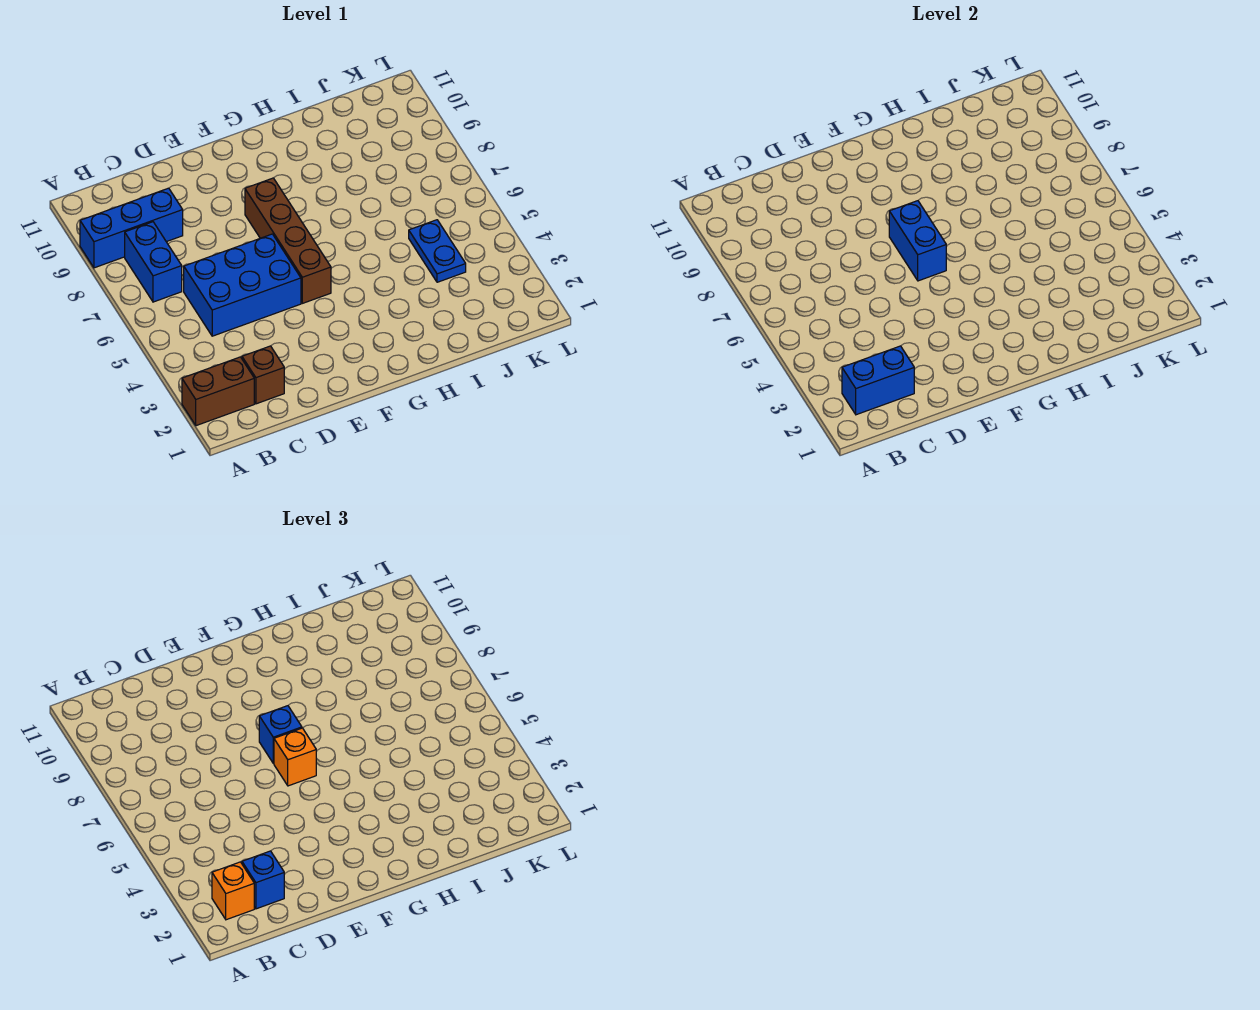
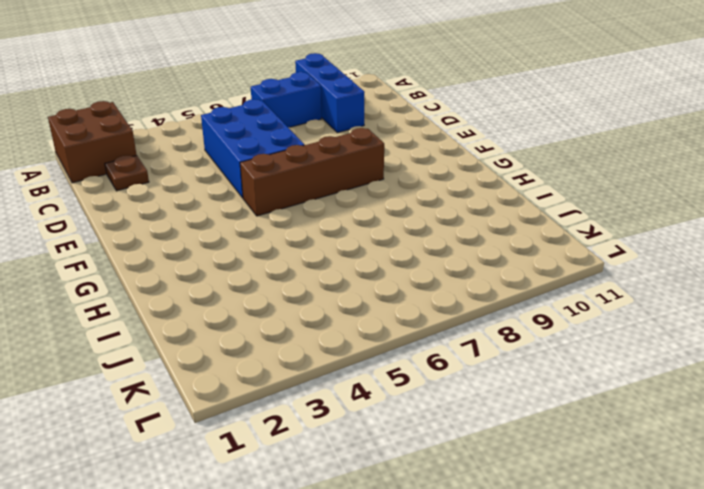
brown brick A1:B2 level 1 -> brown brick A2:B2 level 1
brown plate C2 level 1 -> brown brick C2 level 1
none -> blue plate J4:J5 level 1
none -> blue brick B2:C2 level 2
none -> blue brick F6:F7 level 2

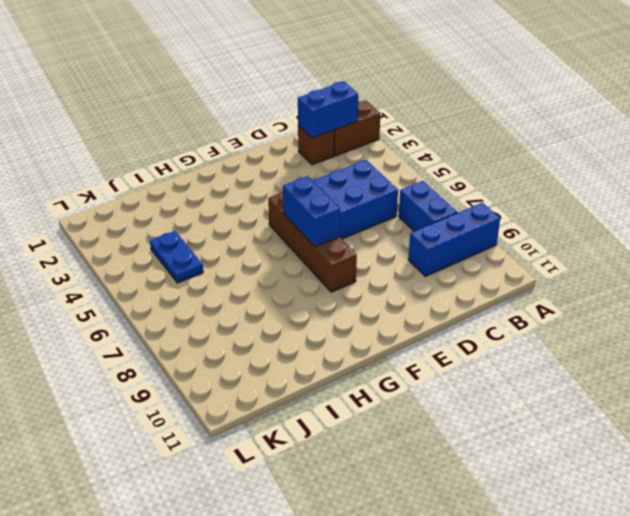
none -> orange brick B2 level 3
none -> blue brick C2 level 3
none -> orange brick F6 level 3

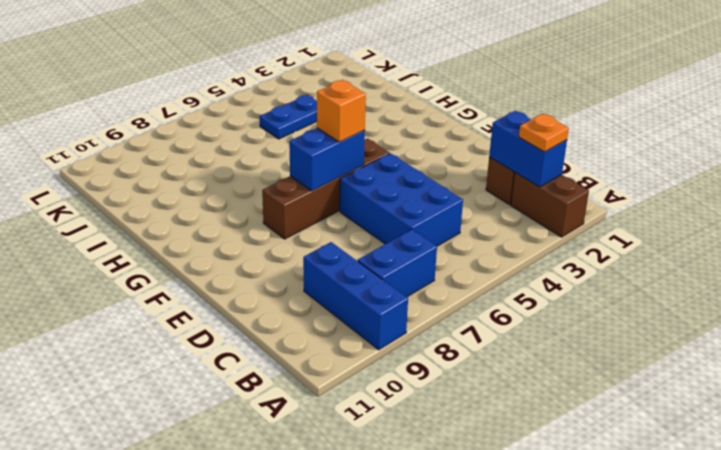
orange plate B2 level 3 -> orange brick B2 level 3
none -> blue brick C2 level 3
none -> blue brick F7 level 3

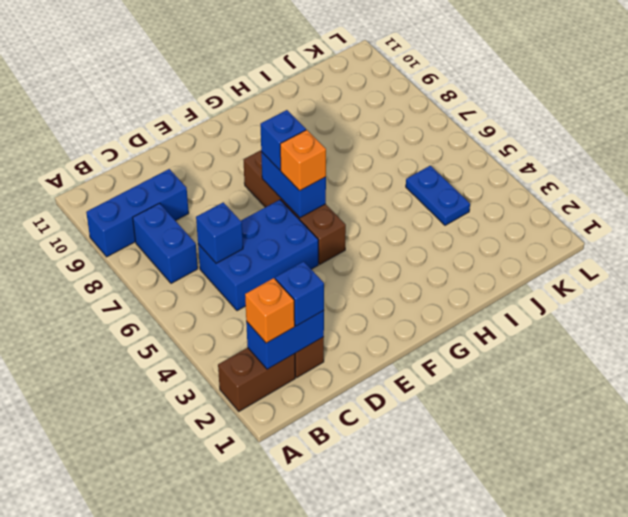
blue brick C6 level 2 -> none

